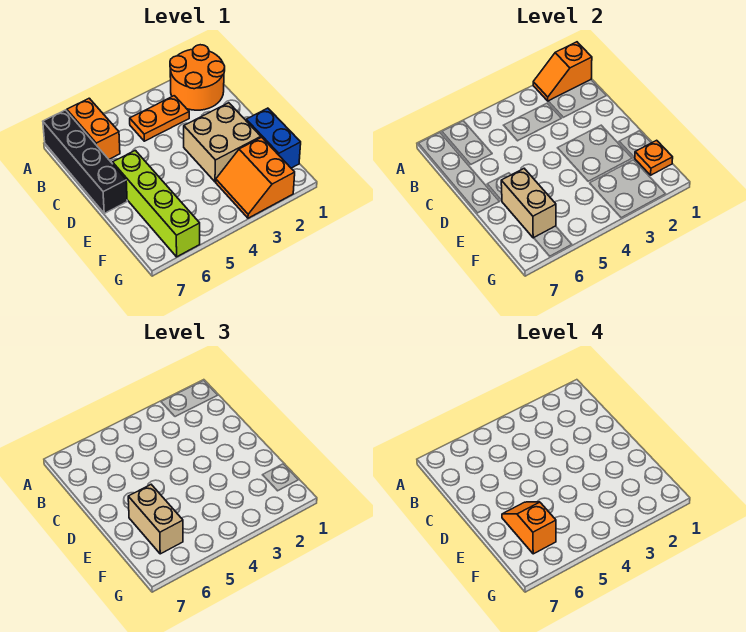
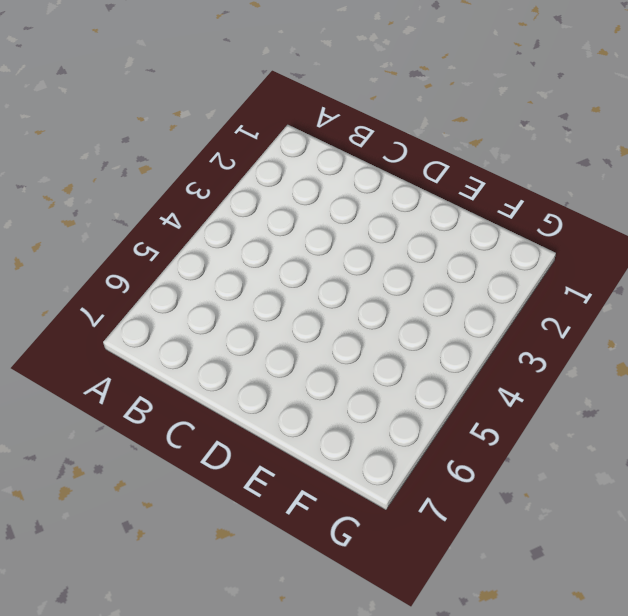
none -> orange round brick A1:B2 level 1
none -> orange brick A6:B6 level 1
none -> black brick A7:D7 level 1

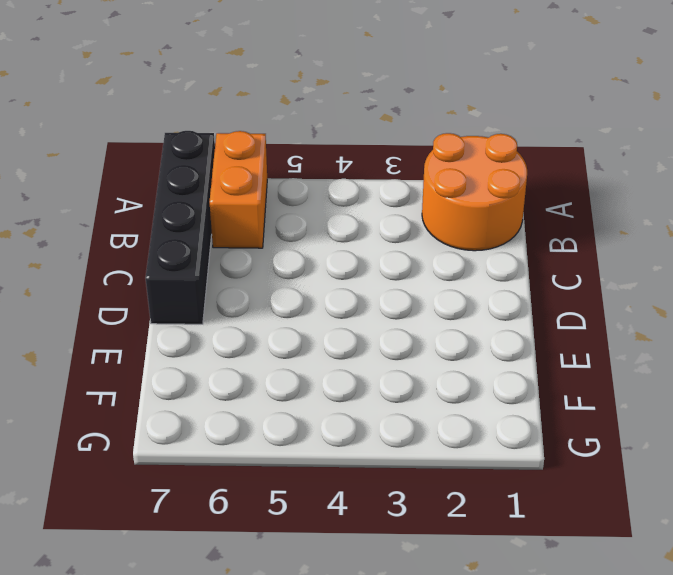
none -> orange plate B3:B4 level 1
none -> tan brick D2:E3 level 1
none -> lime brick D6:G6 level 1

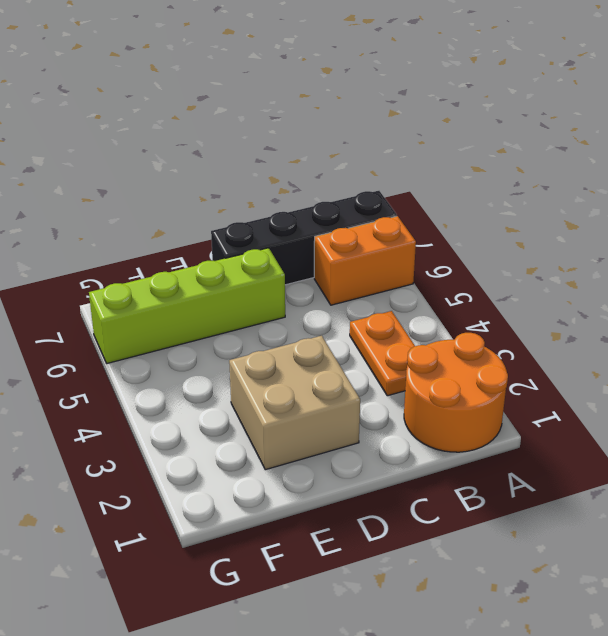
none -> blue brick E1:F1 level 1
none -> orange slope F2:G3 level 1 top 2
none -> orange slope A1:A2 level 2 top 1

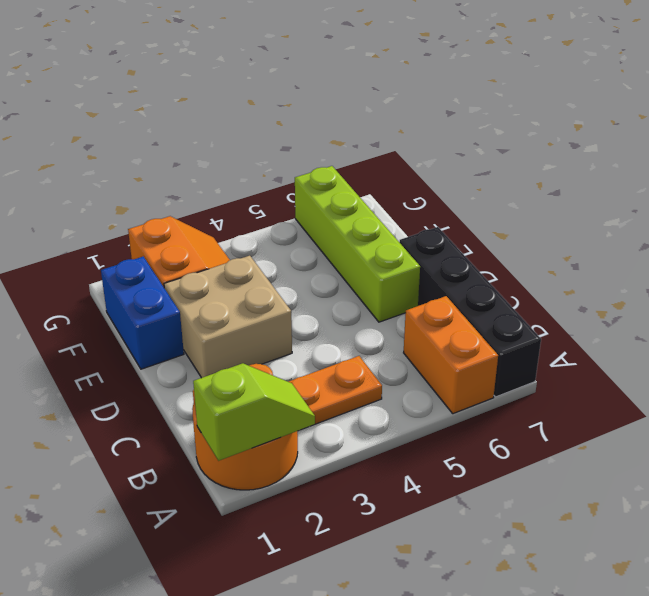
lime slope A1:A2 level 2 top 1 -> orange slope A1:A2 level 2 top 1
none -> tan brick E6:F6 level 2
none -> orange plate F1 level 2
none -> tan brick E6:F6 level 3

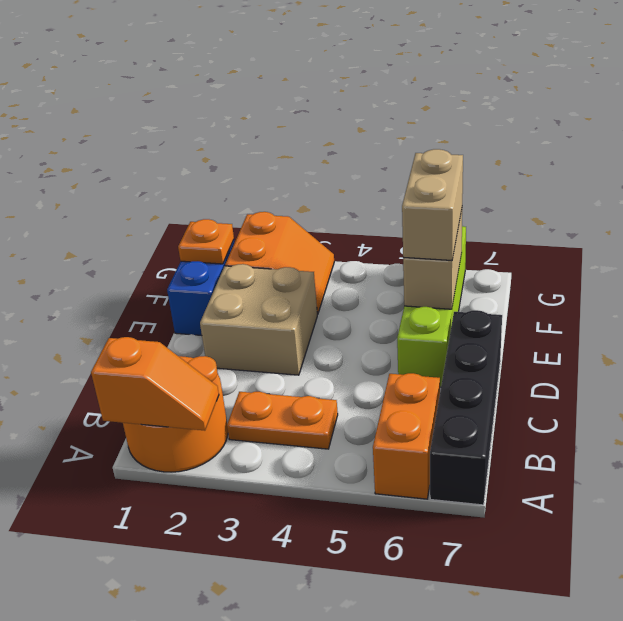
none -> orange slope E6:F6 level 4 top F

